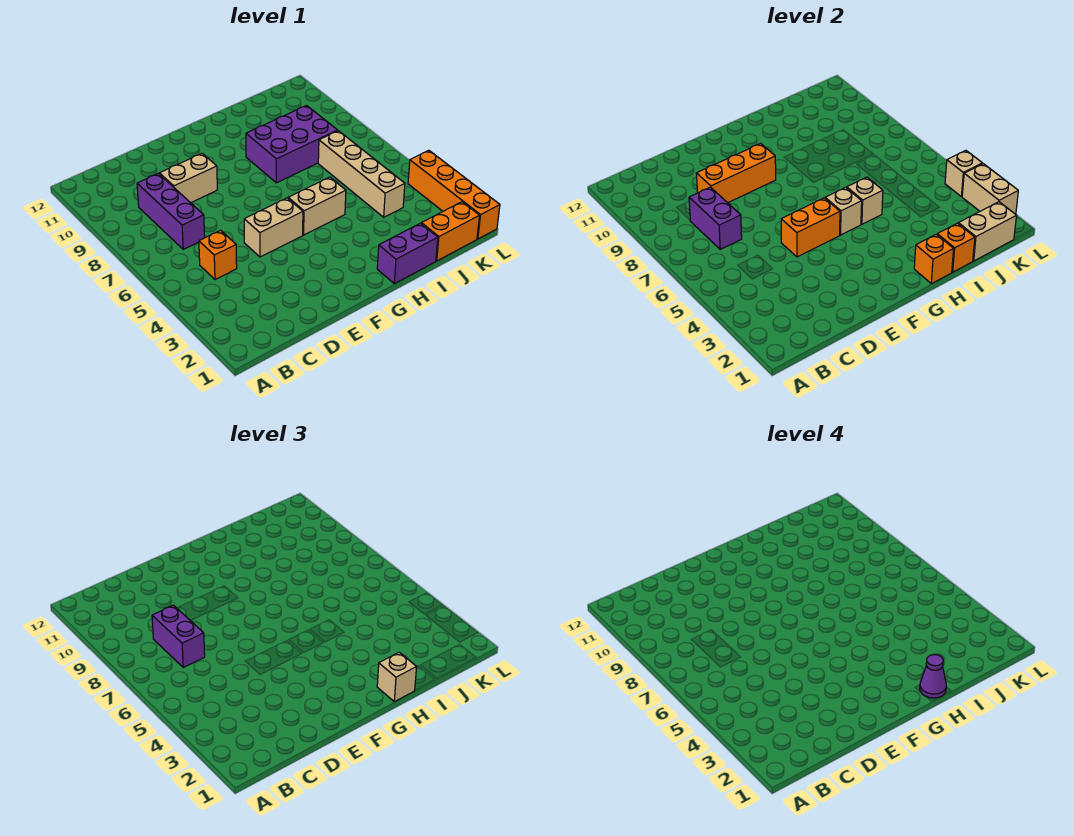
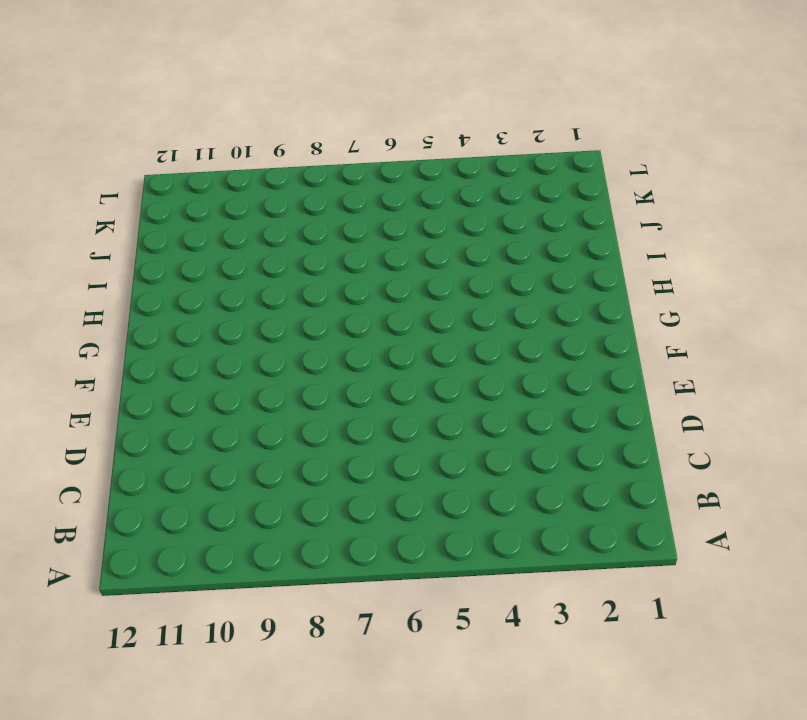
none -> orange brick C5 level 1
none -> purple brick C7:C9 level 1
none -> tan brick D9:E9 level 1

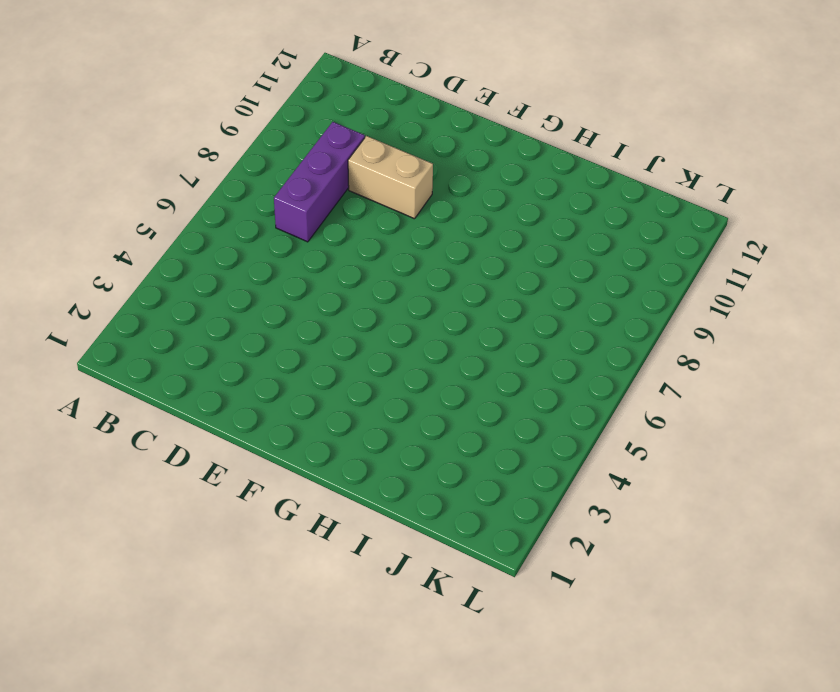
none -> orange brick C5 level 1
none -> tan brick E5:F5 level 1
none -> tan brick G5:H5 level 1

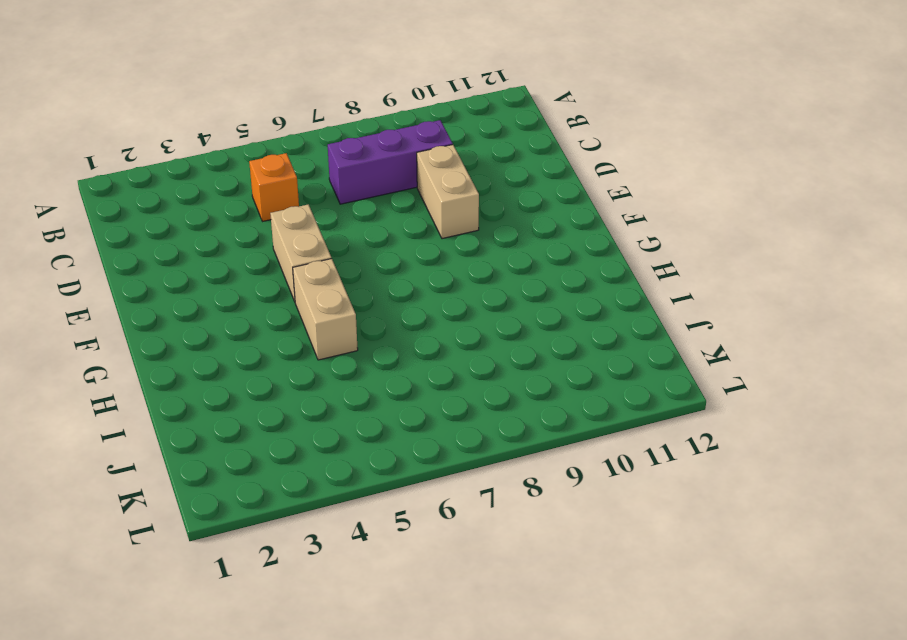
none -> purple brick H1:I1 level 1
none -> purple brick H8:J9 level 1
none -> orange brick J1:K1 level 1

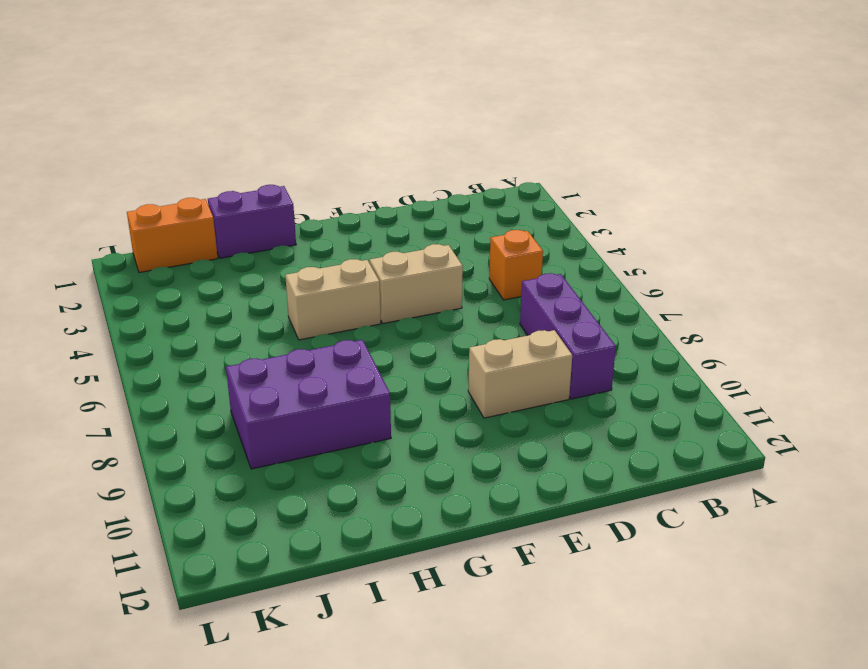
none -> tan brick J4:J7 level 1
none -> orange brick L1:L4 level 1
none -> purple brick C7:C8 level 2

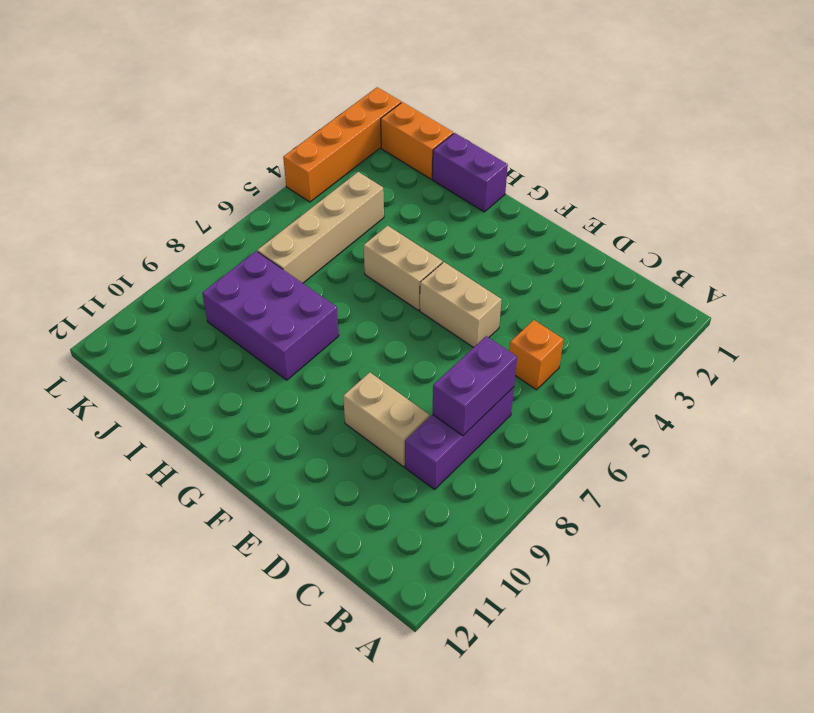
none -> orange brick D9:F9 level 2
none -> orange brick E5:F5 level 2
none -> tan brick G5 level 2

